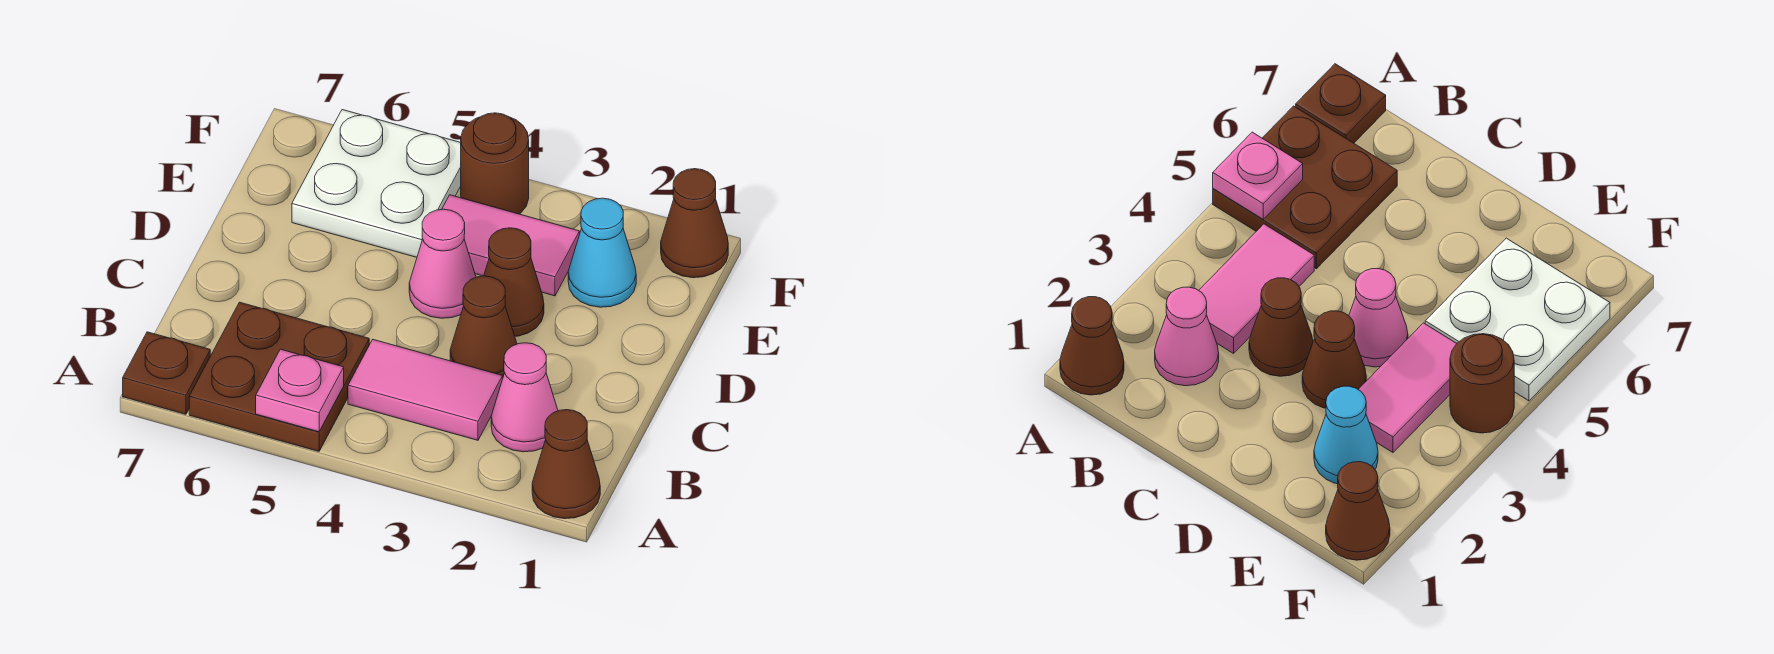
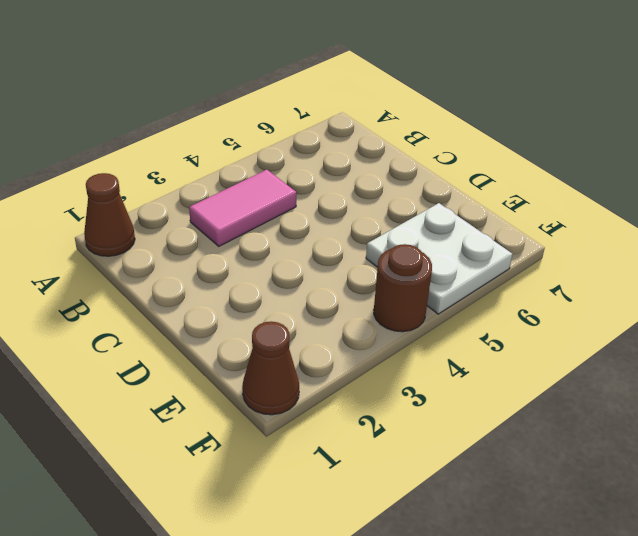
none -> brown plate A5:B6 level 1
none -> brown plate A7 level 1
none -> pink cone B2 level 1

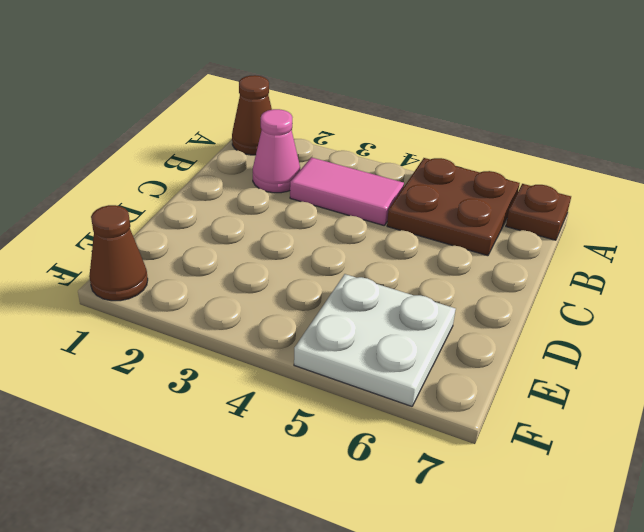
none -> brown cone C3 level 1
none -> brown cone D3 level 1
none -> pink cone D4 level 1

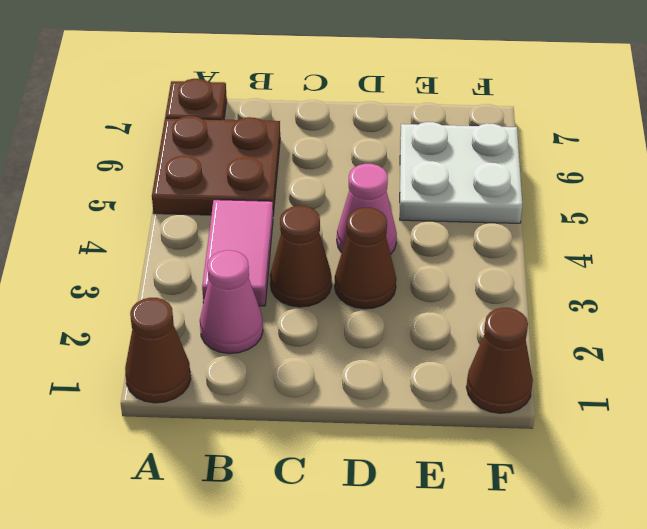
none -> cyan cone E2 level 1
none -> pink tile E3:E4 level 1
none -> brown round brick F4 level 1

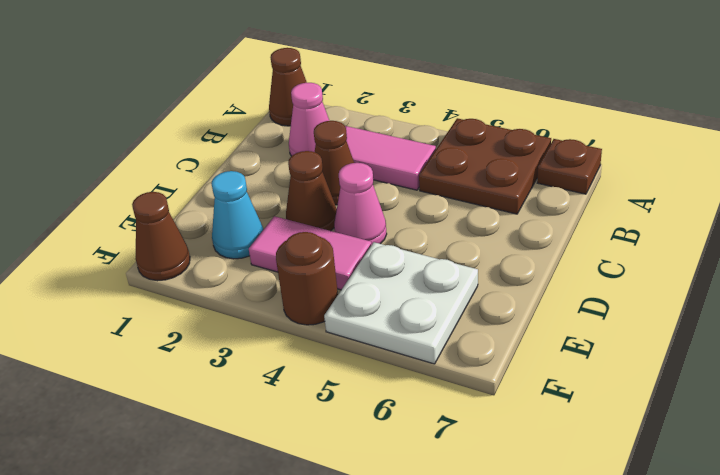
none -> pink plate A5 level 2

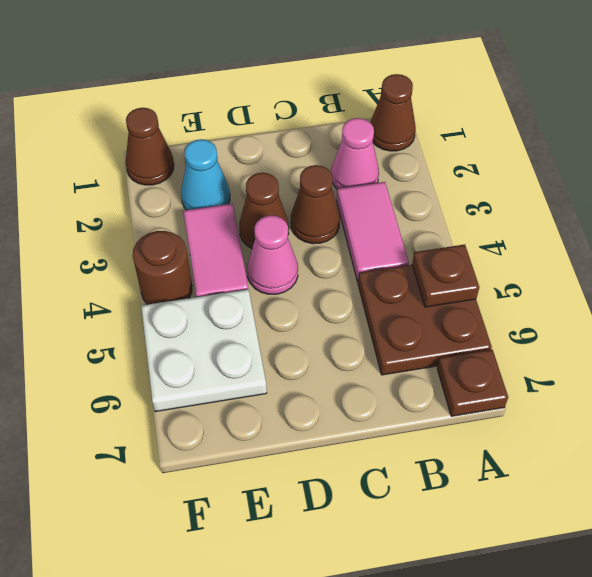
brown plate A5 level 2 -> pink plate A5 level 2

